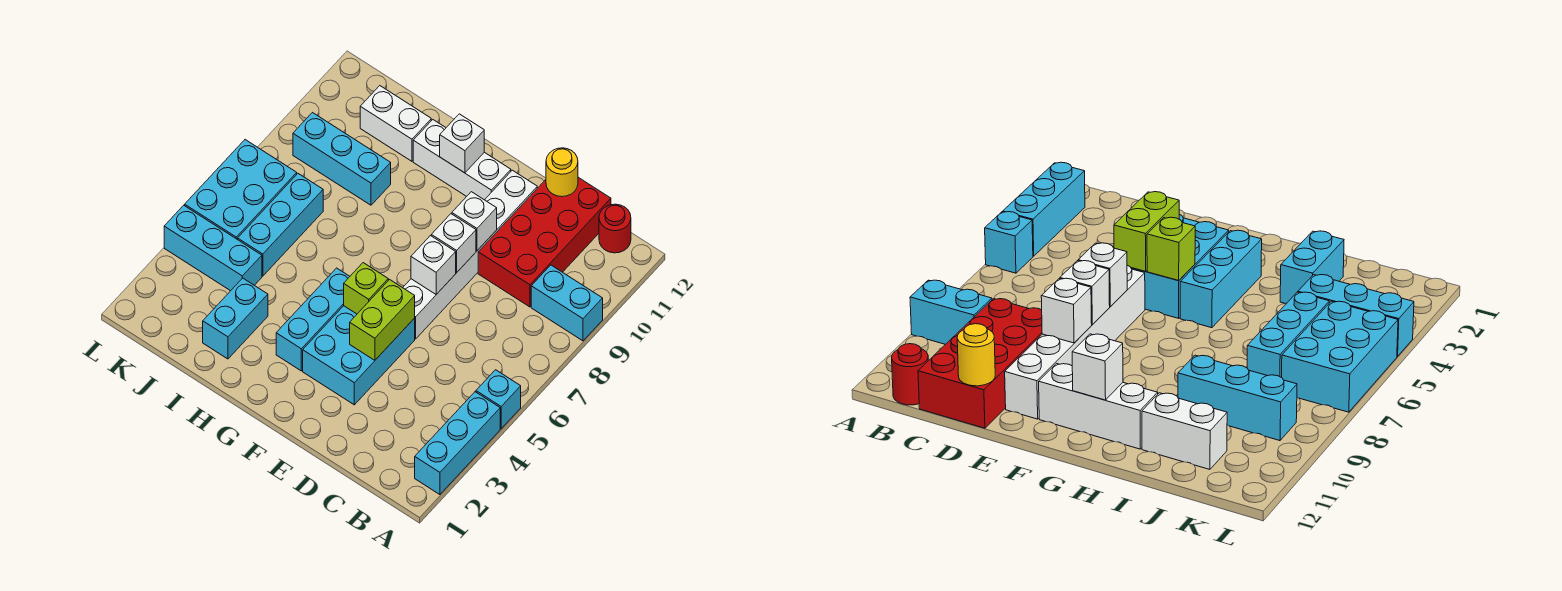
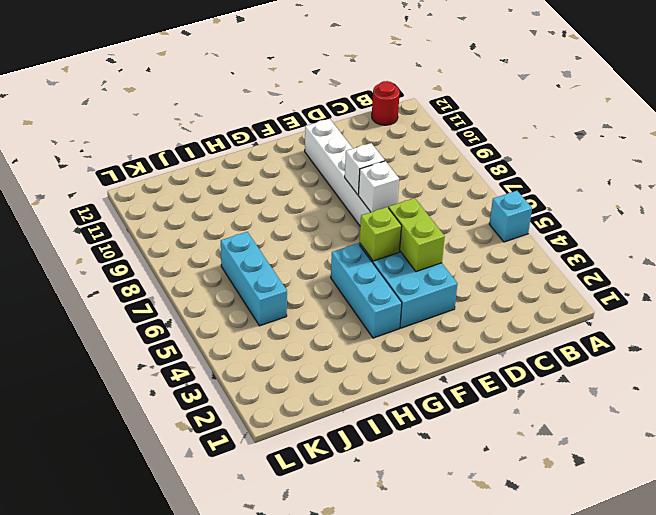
none -> cyan brick A2:A4 level 1
none -> cyan brick A9:B9 level 1
none -> red brick C9:D12 level 1

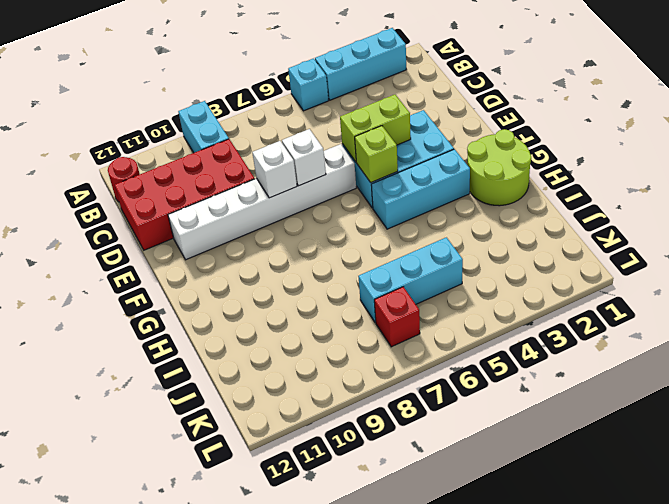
lime round brick G1:H2 level 1 -> none
red brick K7 level 1 -> cyan brick K5:L7 level 1
none -> white brick F11:H11 level 1
none -> cyan brick I2:I3 level 1
none -> cyan brick I9:K9 level 1

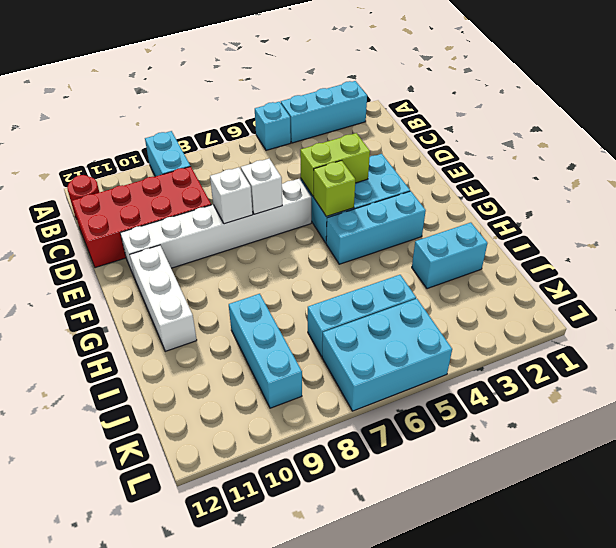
none -> white brick I11:J11 level 1
none -> cyan brick J4:L4 level 1
none -> yellow round brick D12 level 2

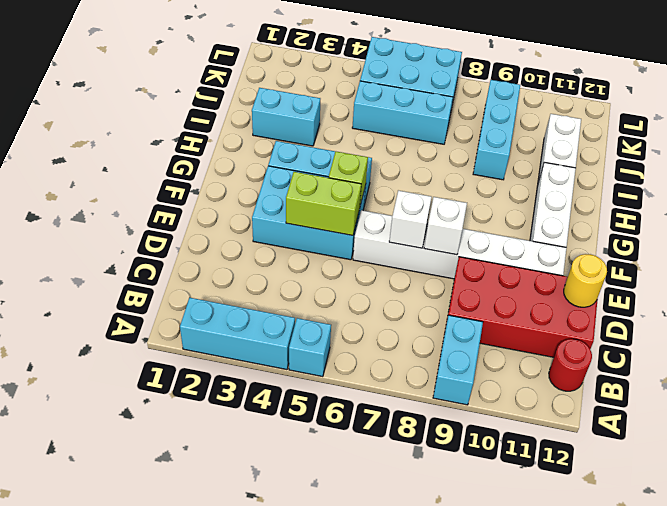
none -> cyan brick J4:L4 level 1
none -> white brick E9 level 2
none -> white brick G11 level 2

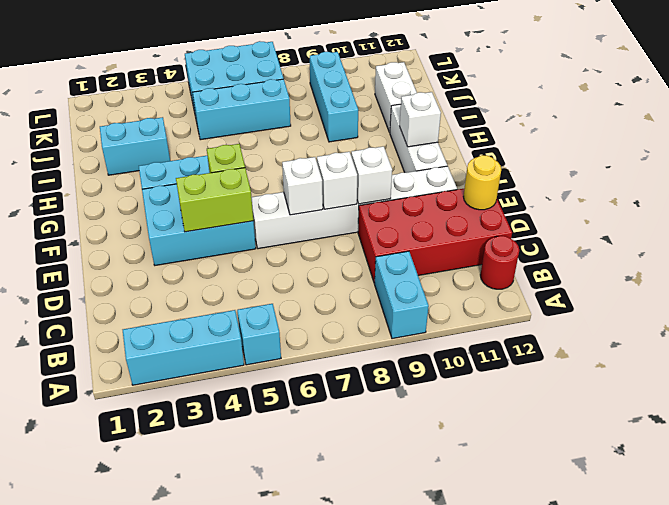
none -> cyan brick J4:L4 level 1

